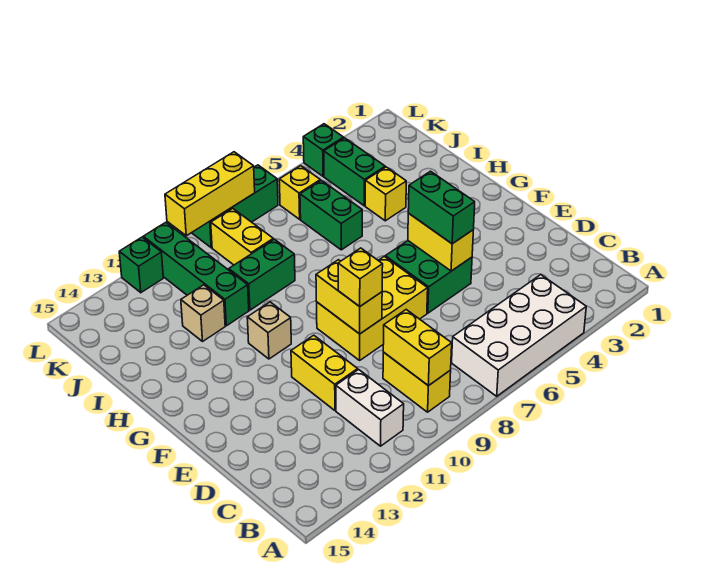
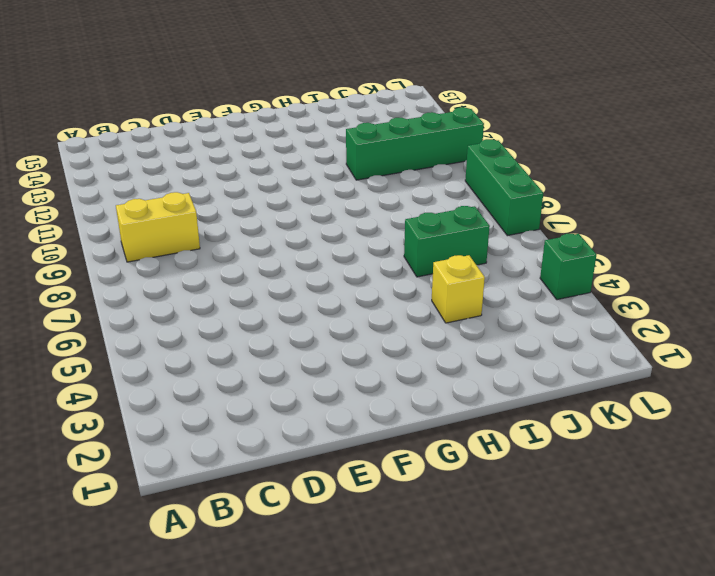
none -> white brick A4:B7 level 1
none -> white brick B11:C11 level 1
none -> yellow brick D11:E11 level 1

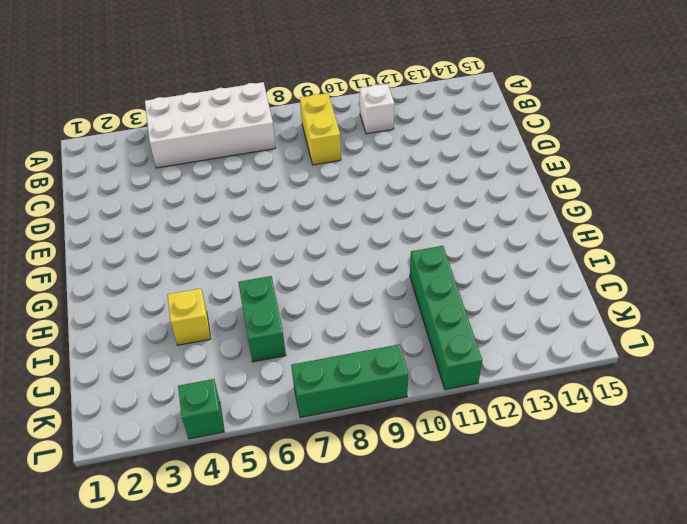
white brick B11 level 1 -> white brick B11:C11 level 1
none -> yellow brick D11:E11 level 1
none -> green brick E5:F6 level 1
none -> yellow brick E7:F9 level 1

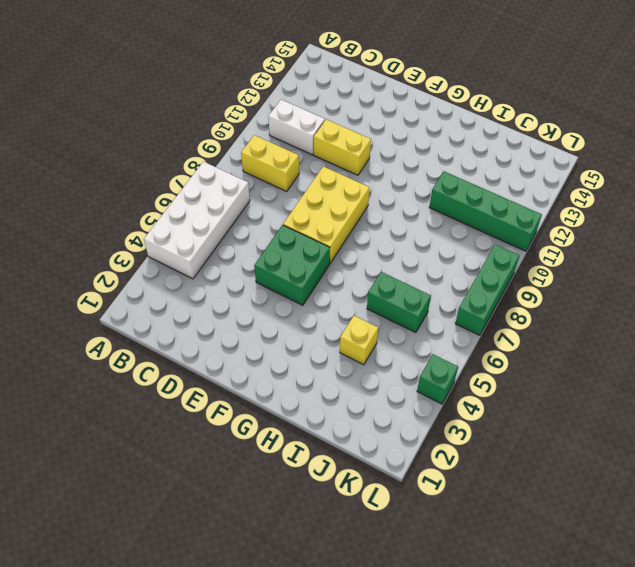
none -> tan brick G11 level 1
none -> green brick I9:I10 level 1
none -> tan brick I12 level 1

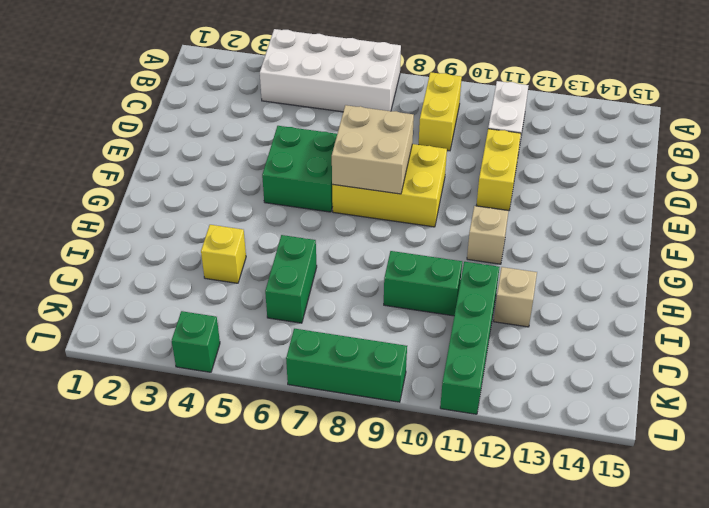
tan brick E7:F8 level 2 -> none
none -> green brick J4:K4 level 1
none -> yellow brick J9:K9 level 1
none -> yellow brick K6 level 1

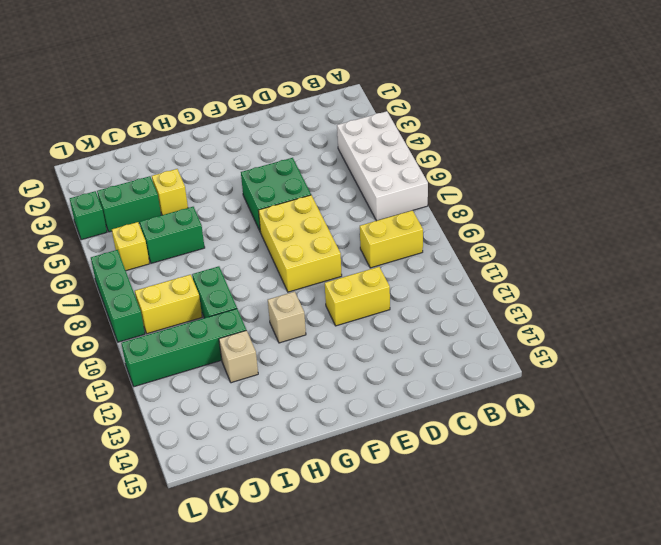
none -> white brick B11:C11 level 1
none -> green brick L12 level 1
none -> yellow brick B9:C9 level 2

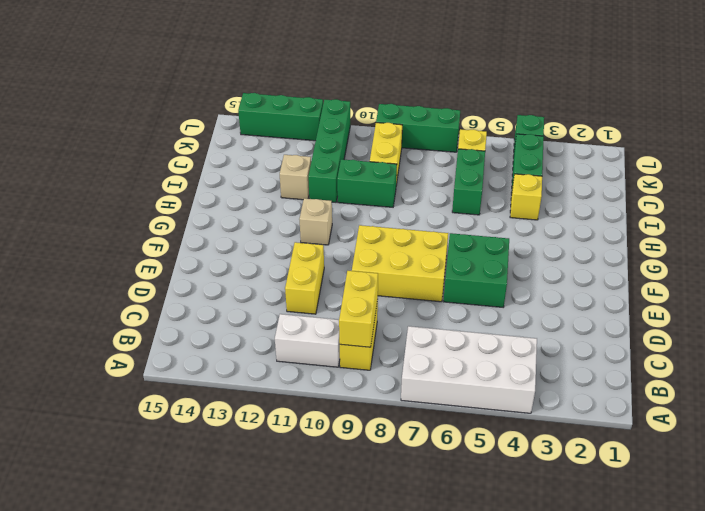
white brick B10:B11 level 1 -> white brick B11:C11 level 1
green brick L12:L14 level 1 -> green brick L12 level 1
none -> yellow brick E5:F5 level 2
none -> yellow brick E9:F9 level 2
none -> yellow brick L8:L10 level 2

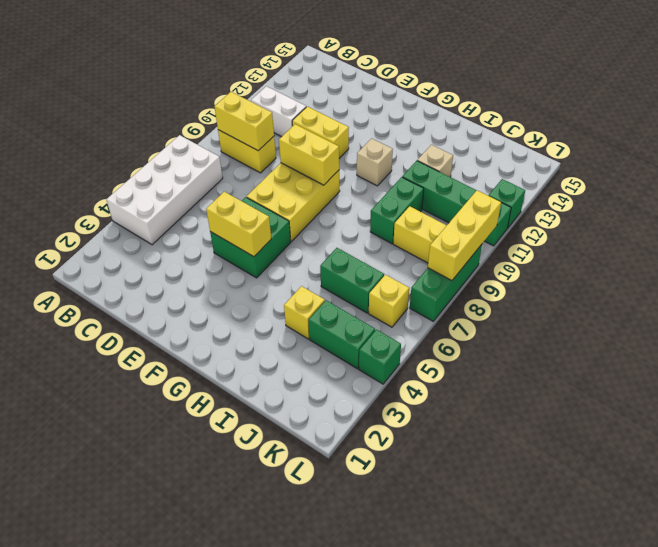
none -> green brick E5:F5 level 3
none -> yellow brick E9 level 3

